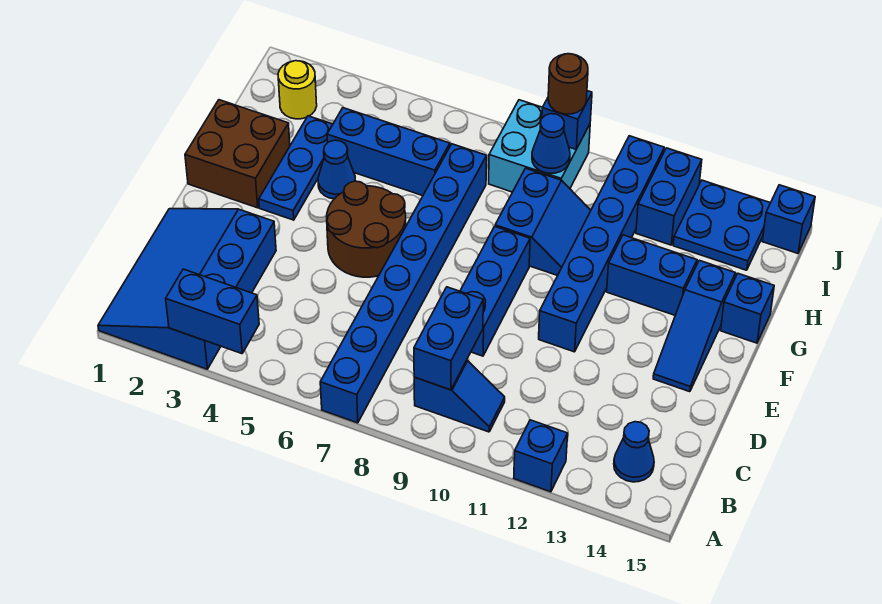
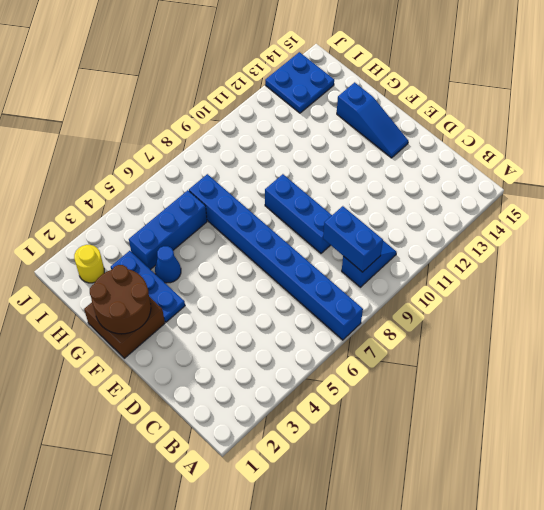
brown round brick F1:G2 level 2 -> brown round brick E5:F6 level 1
none -> blue slope A1:D3 level 1 top 3
none -> blue brick A12 level 1
none -> blue cone B14 level 1

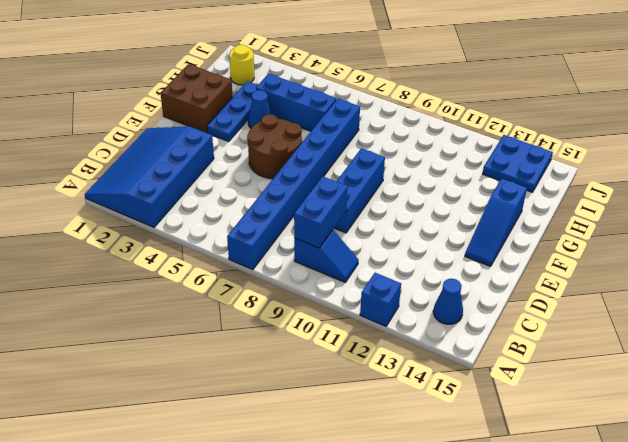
none -> blue brick E11:J11 level 1
none -> blue slope G9:H10 level 1 top 9
none -> blue brick G12:G13 level 1

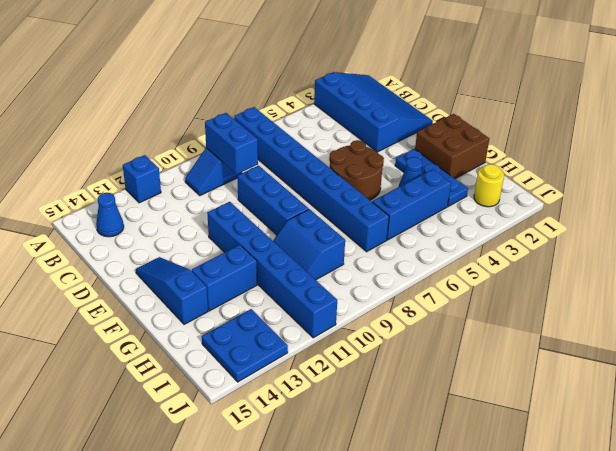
none -> blue brick G15 level 1
none -> cyan brick I8:J9 level 1
none -> blue brick I12:J12 level 1

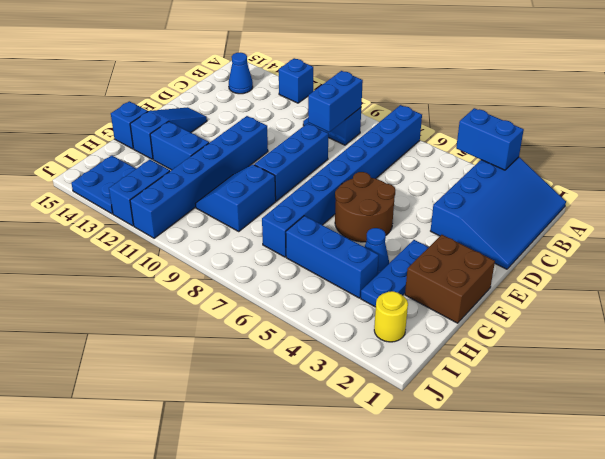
none -> cyan brick I8:J9 level 1
none -> blue brick J15 level 1
none -> blue cone I9 level 2

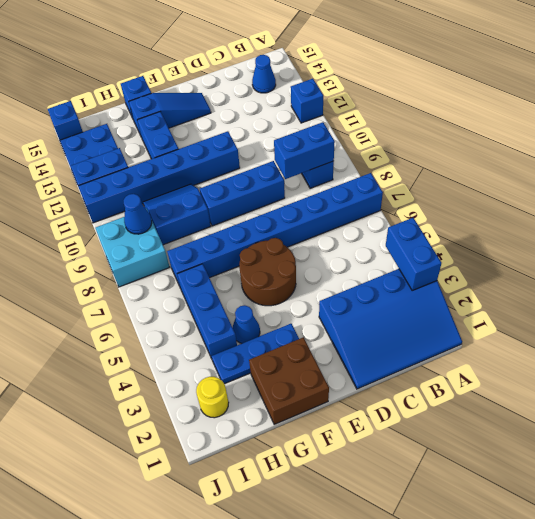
none -> blue brick J9 level 2
none -> brown round brick J9 level 3

